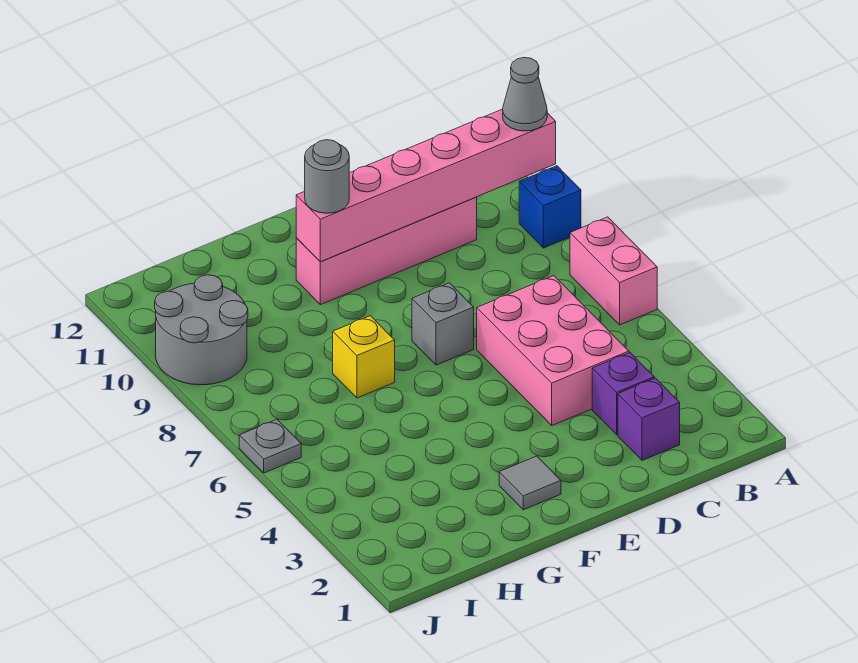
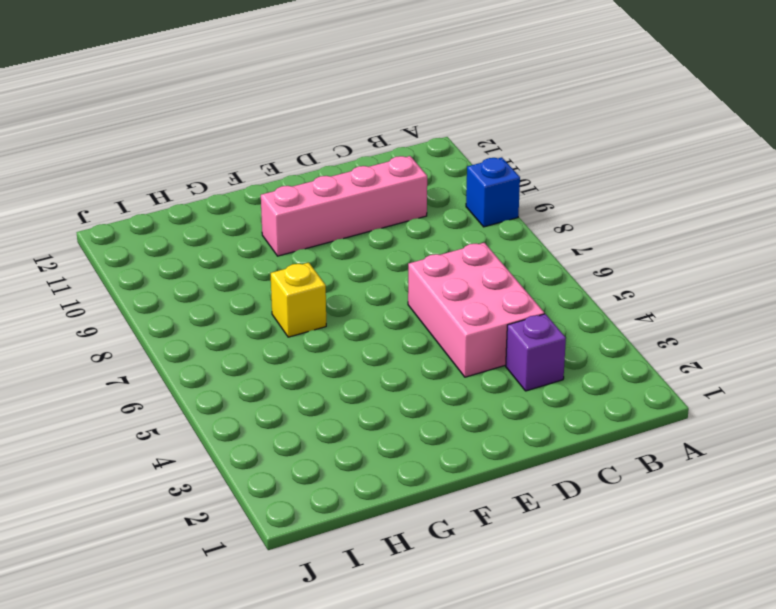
none -> pink brick A6:A7 level 1
none -> purple brick C2 level 1
none -> grey brick E7 level 1

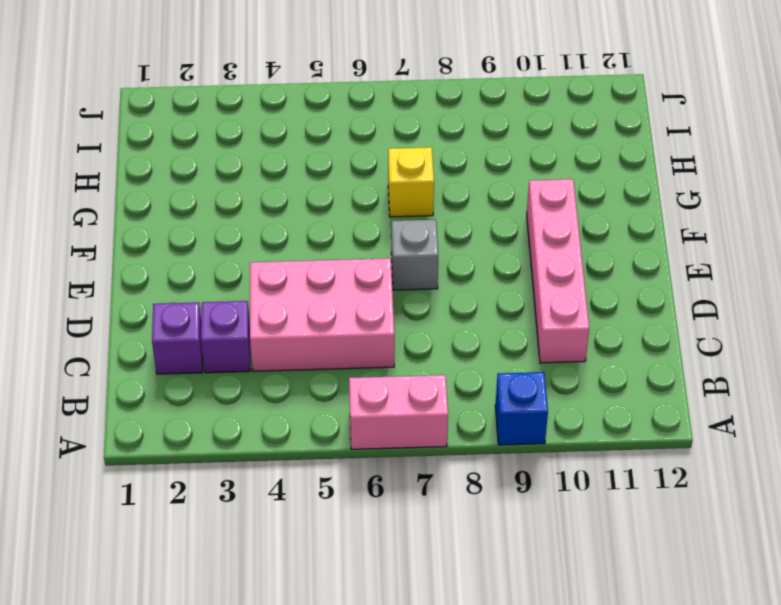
none -> grey tile F2 level 1
none -> grey round brick I9:J10 level 1
none -> grey plate J6 level 1

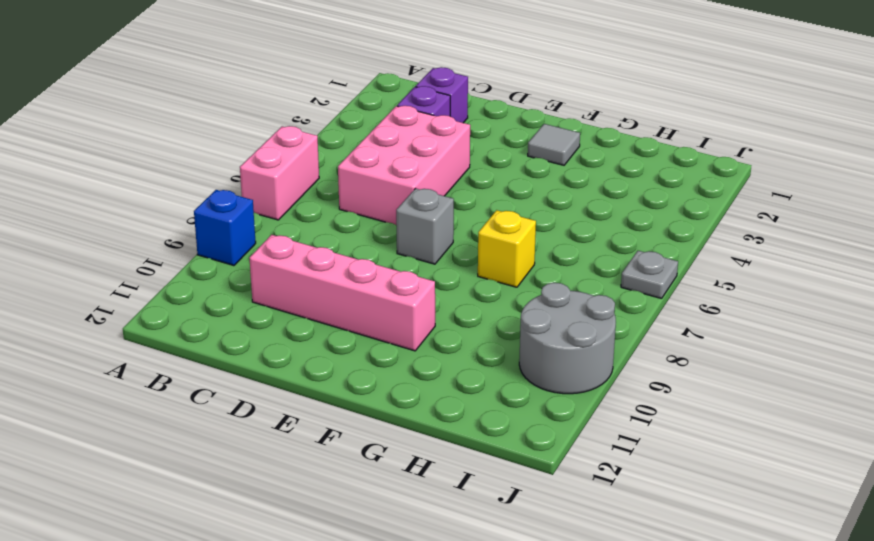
none -> pink brick A10:F10 level 2
none -> grey cone A10 level 3
none -> grey round brick F10 level 3

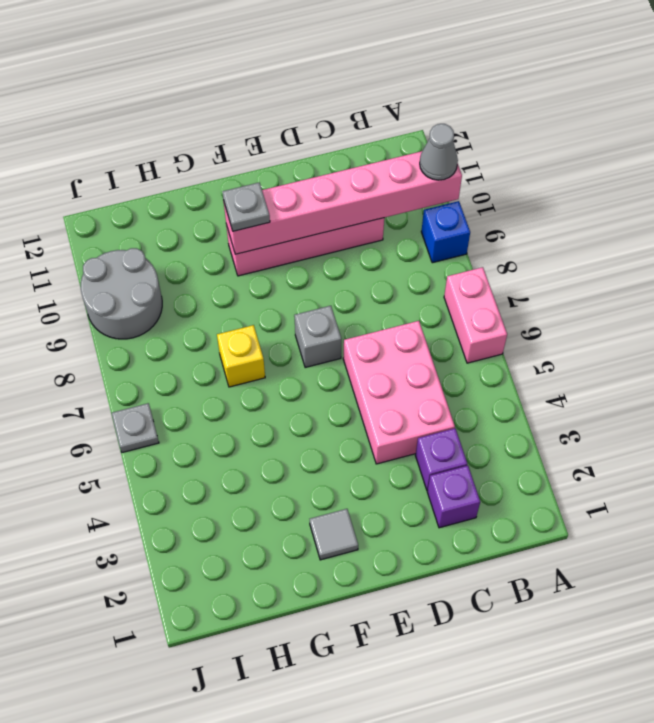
grey plate F10 level 3 -> grey round brick F10 level 3

